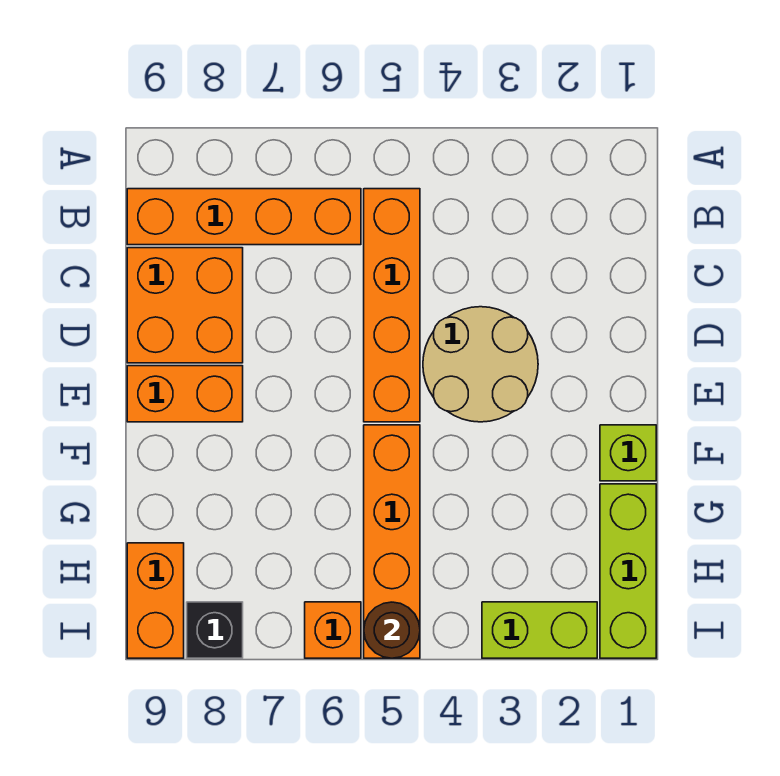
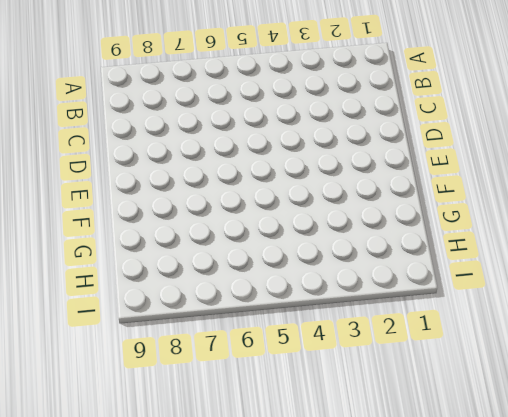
none -> orange brick B5:E5 level 1
none -> orange brick B6:B9 level 1
none -> orange brick C8:D9 level 1

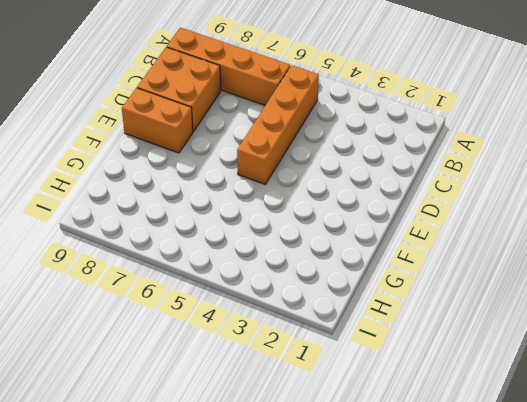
none -> tan round brick D3:E4 level 1
none -> lime brick F1 level 1
none -> orange brick F5:I5 level 1

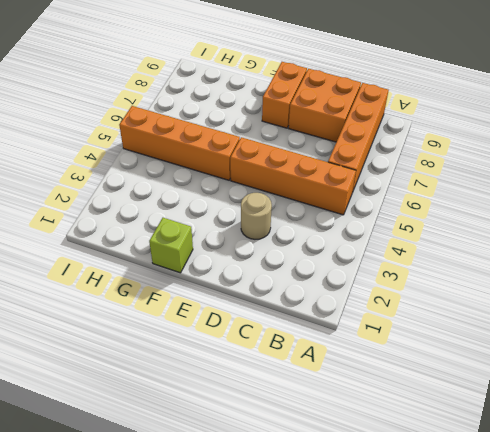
tan round brick D3 level 1 -> tan round brick D3:E4 level 1
none -> lime brick G1:I1 level 1
none -> orange brick H9:I9 level 1
none -> lime brick I2:I3 level 1

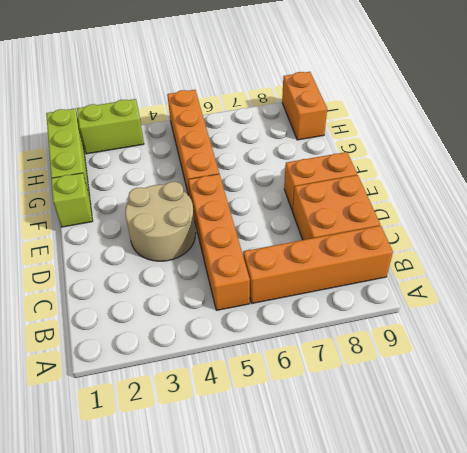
none -> orange brick I6 level 1
none -> black brick I8 level 1
none -> brown round brick I5 level 2

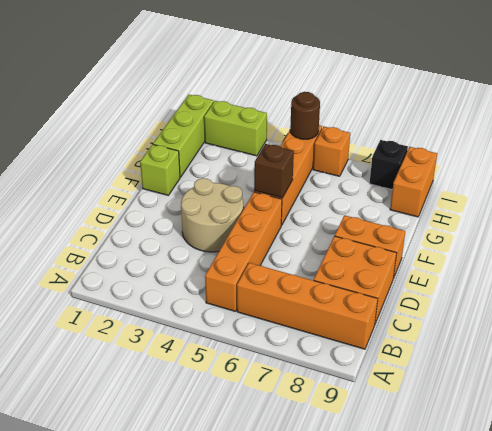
brown brick F5 level 2 -> none

